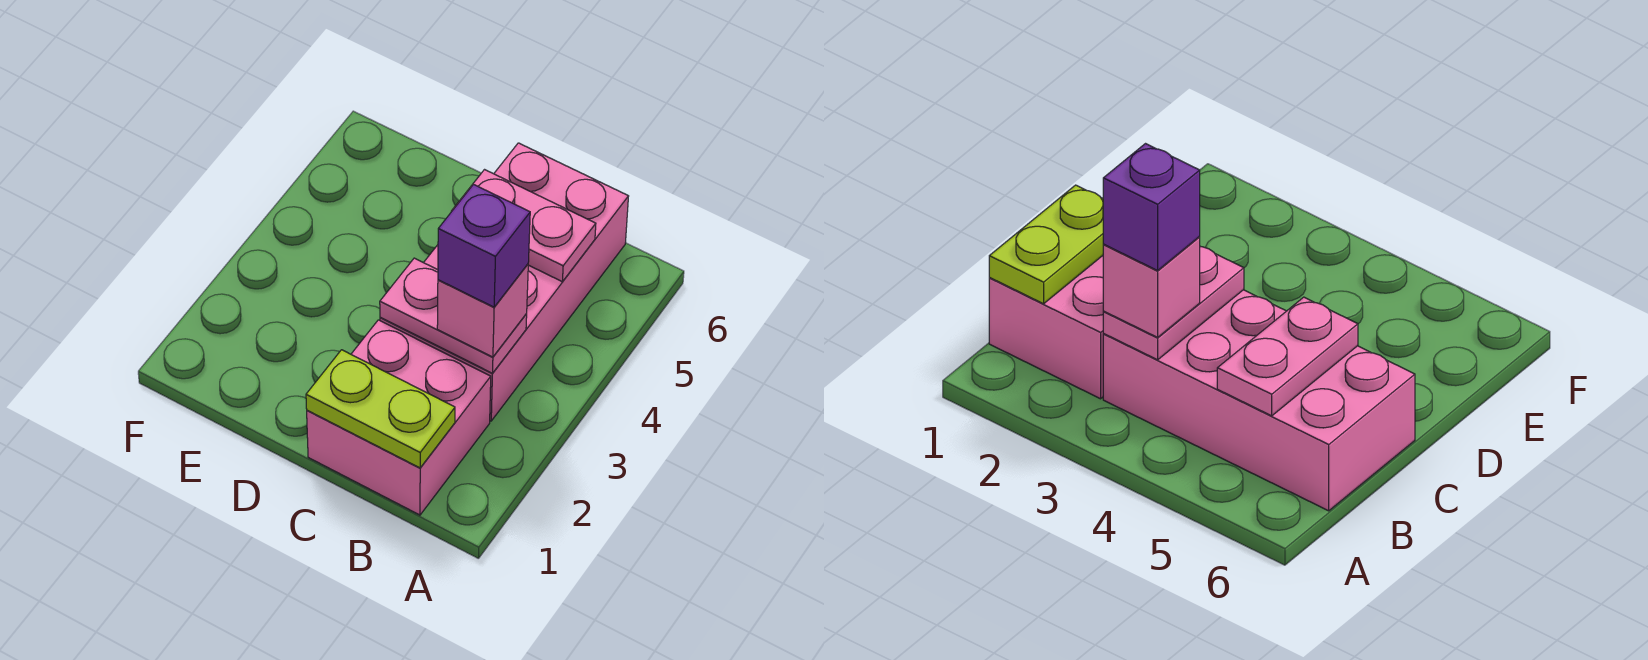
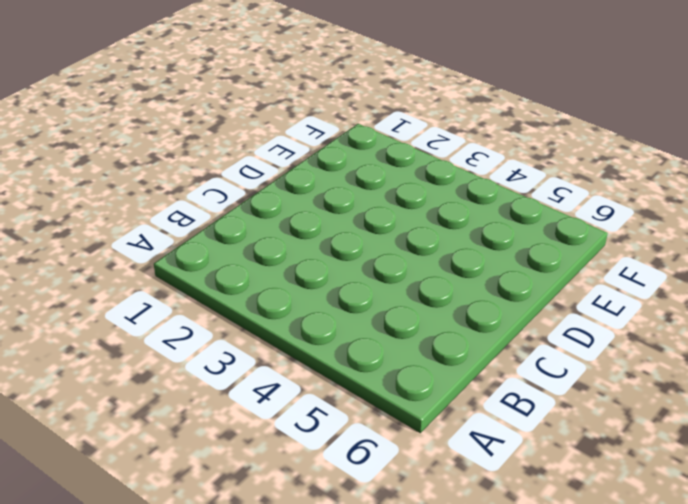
none -> pink brick B1:C2 level 1
none -> pink brick B3:C6 level 1

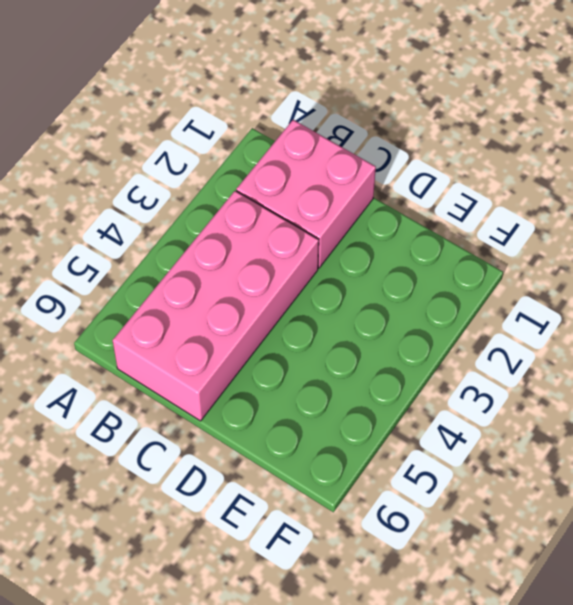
none -> lime plate B1:C1 level 2
none -> pink plate B3:C3 level 2

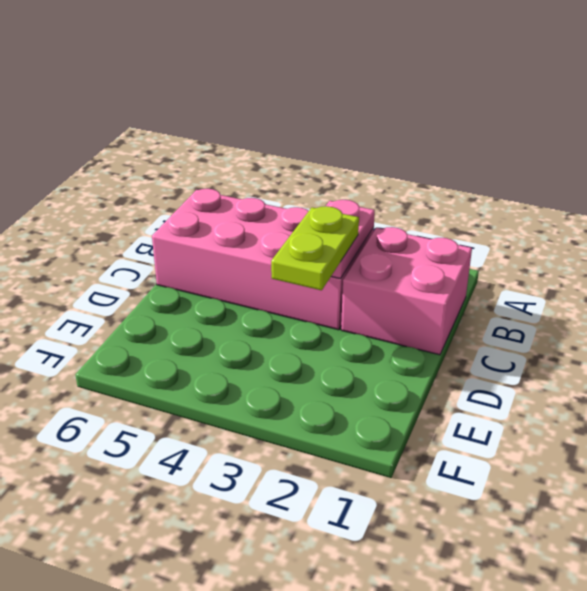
lime plate C3:D3 level 3 -> lime plate B1:C1 level 2
none -> pink plate B5:C5 level 2
none -> pink brick B3 level 3

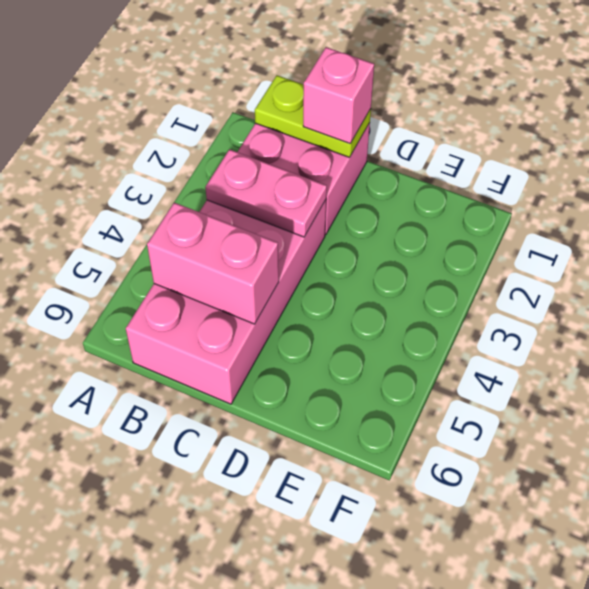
pink brick B5:C5 level 2 -> pink plate B5:C5 level 2
pink brick C1 level 3 -> pink brick B3 level 3
none -> purple brick B3 level 4

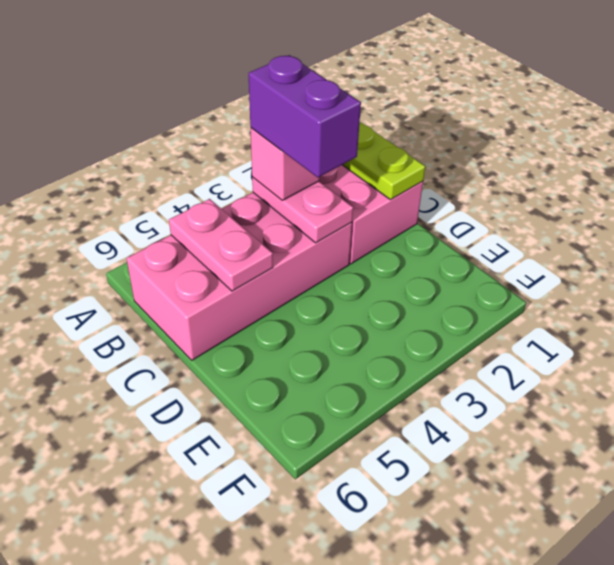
purple brick B3:C3 level 4 -> purple brick B3 level 4

